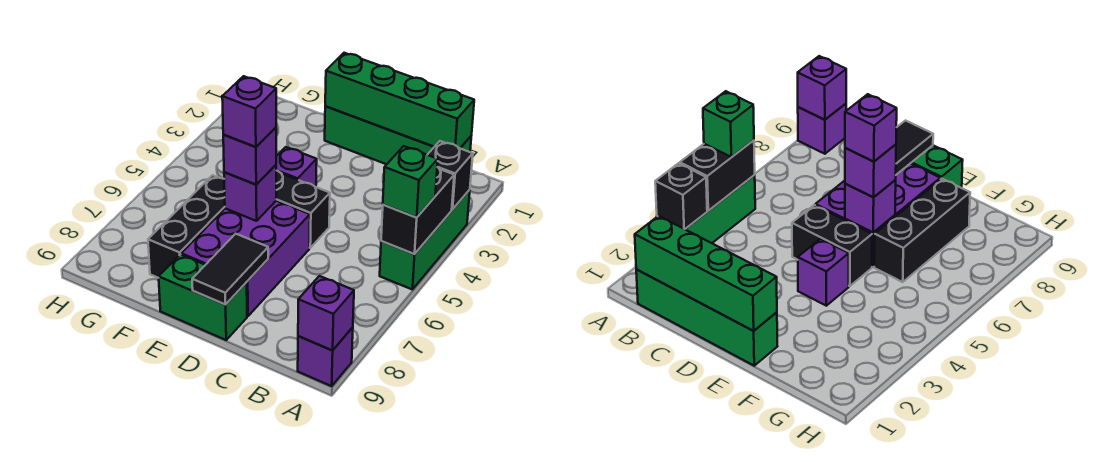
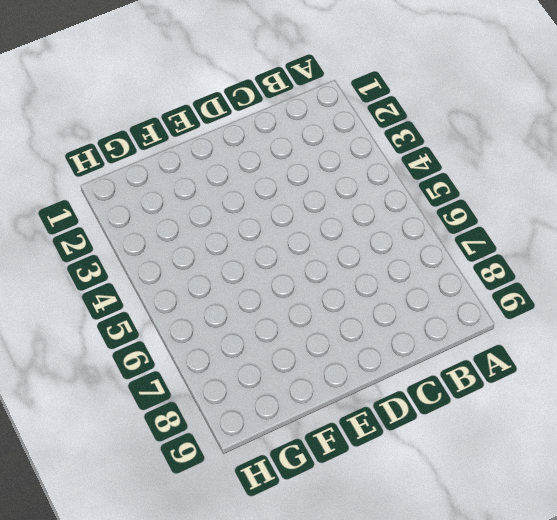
none -> green brick A3:A5 level 1
none -> purple brick A9 level 1
none -> green brick B1:E1 level 1

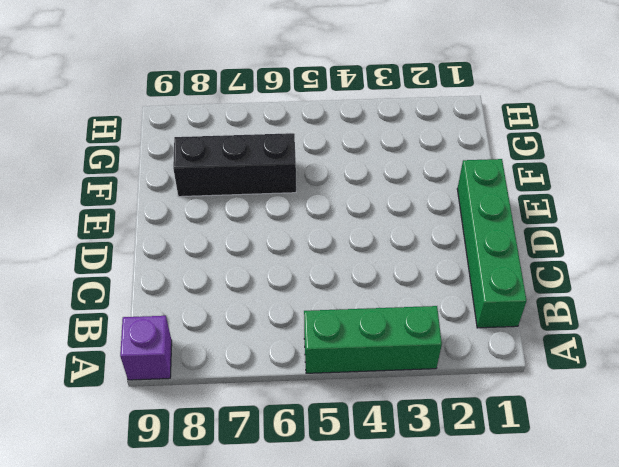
none -> black brick D5:E5 level 1
none -> purple brick D6:E8 level 1
none -> green brick D9:E9 level 1

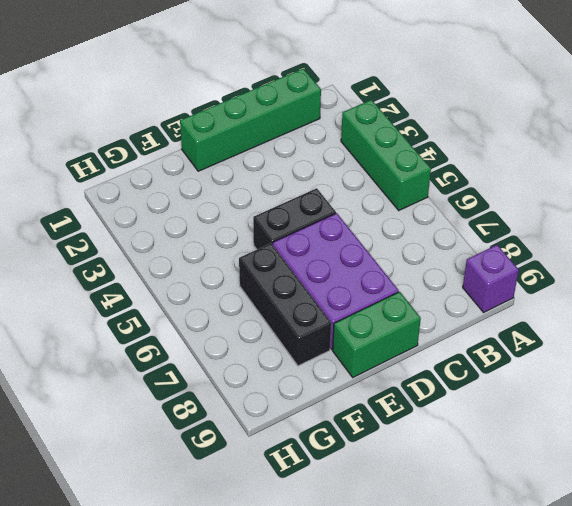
none -> purple brick E4 level 1
none -> black brick A3 level 2
none -> black brick A4:A5 level 2

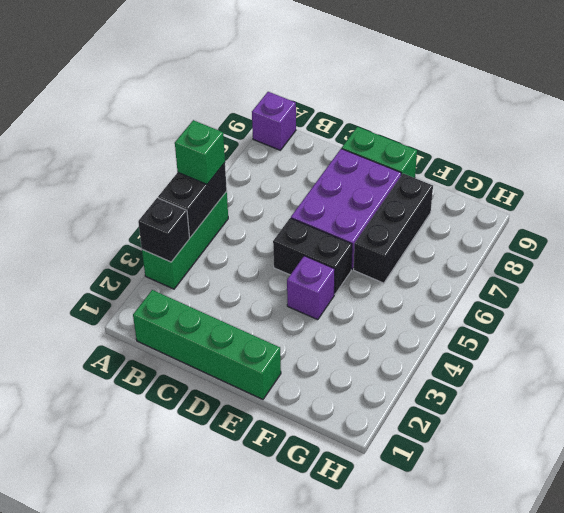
none -> purple brick A9 level 2
none -> green brick B1:E1 level 2
none -> black tile D8:D9 level 2

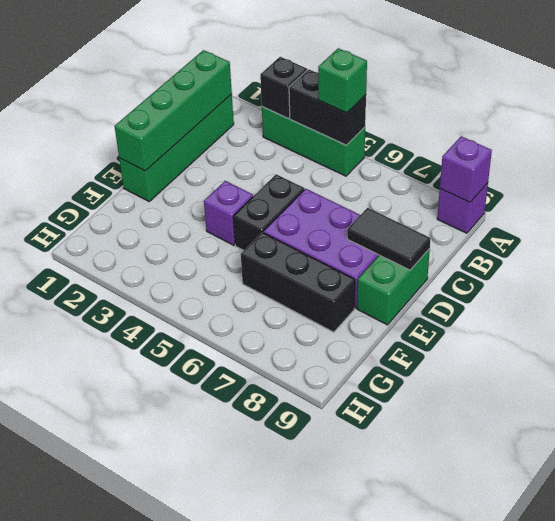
none -> purple brick E6 level 2
none -> purple brick E6 level 3
none -> purple brick E6 level 4

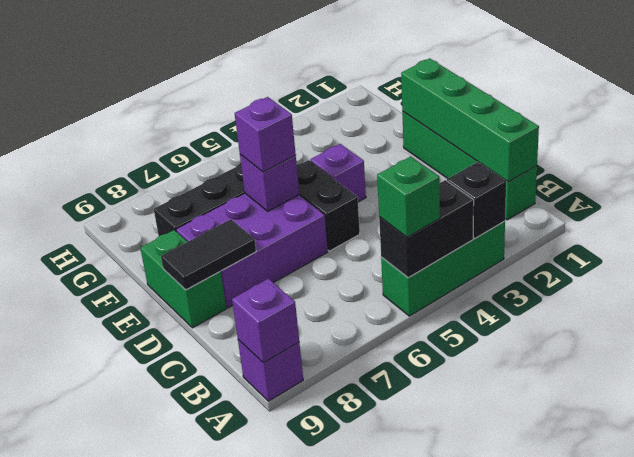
none -> purple brick E6 level 4

